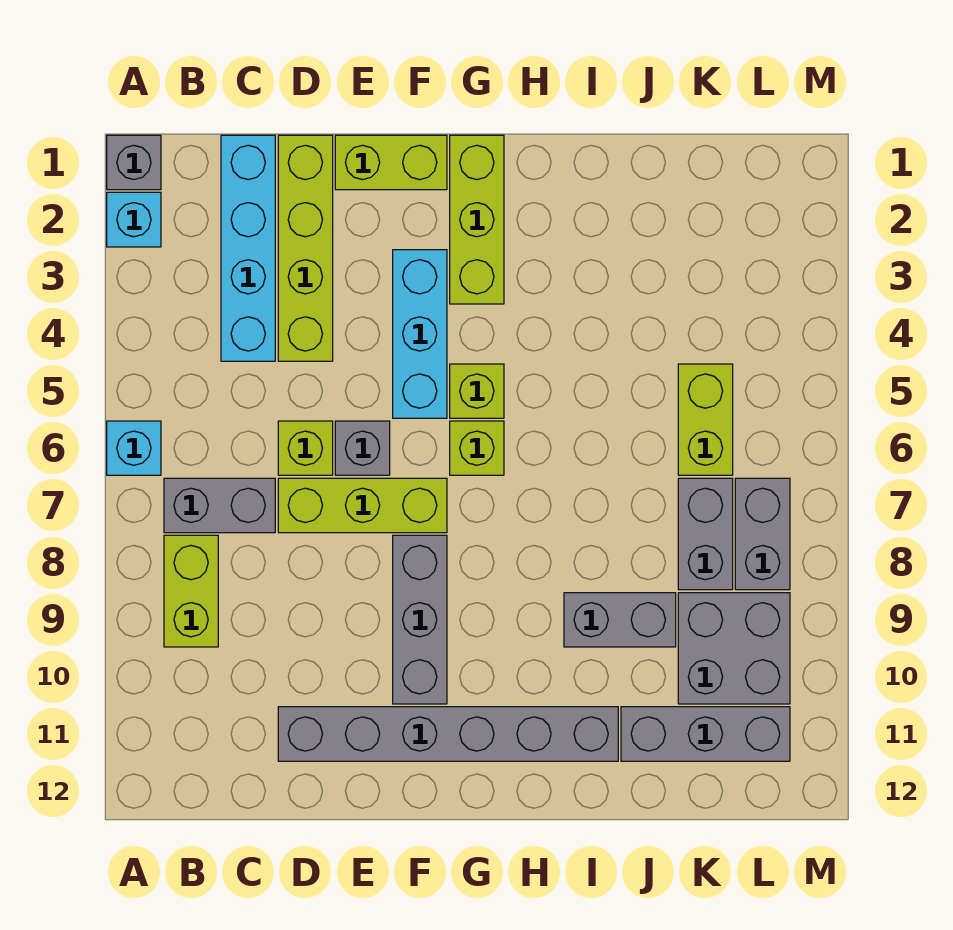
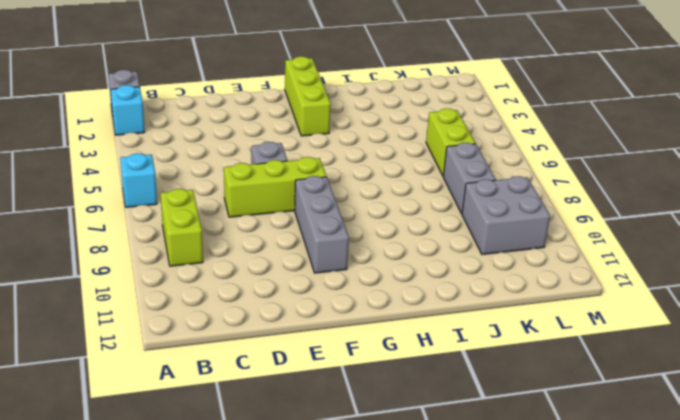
none -> grey brick B7:C7 level 1
none -> cyan brick C1:C4 level 1
none -> lime brick D1:D4 level 1

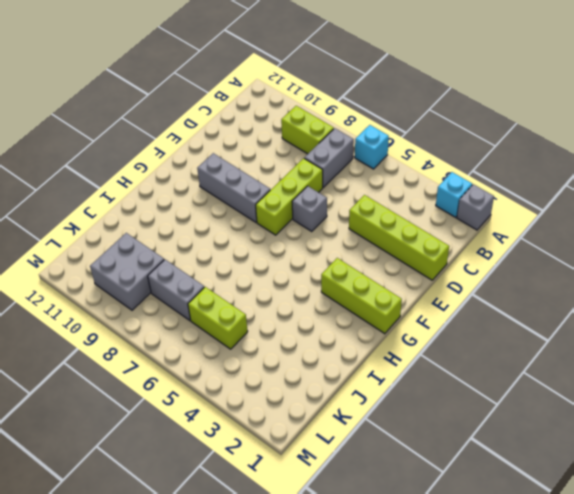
none -> cyan brick C1:C4 level 1
none -> lime brick D6 level 1
none -> grey brick D11:I11 level 1

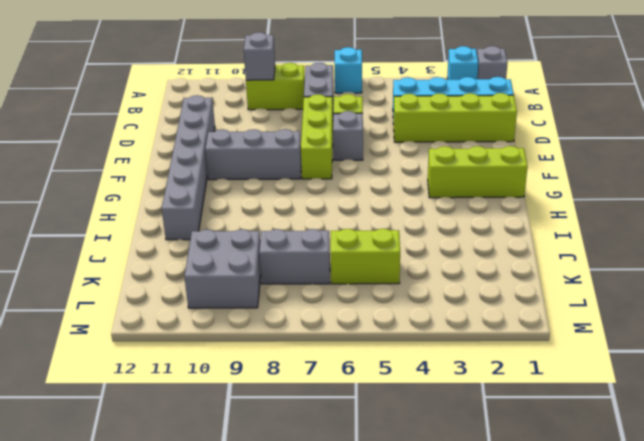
grey brick B9 level 2 -> none
none -> lime brick E1:F1 level 1
none -> cyan brick F3:F5 level 1
none -> lime brick G5 level 1

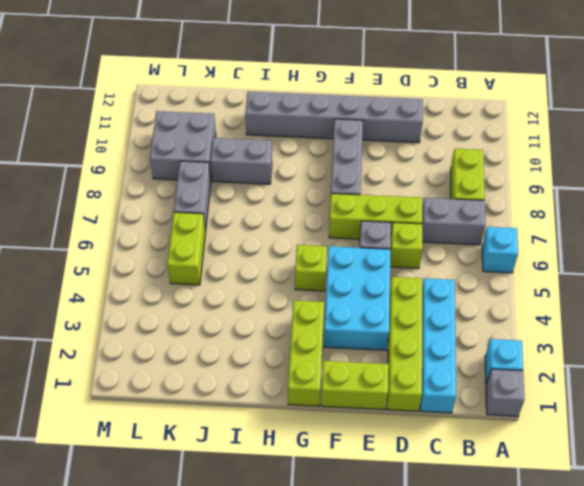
cyan brick E3:F5 level 1 -> cyan brick F3:F5 level 1
none -> lime brick G6 level 1
none -> grey brick J11:L11 level 1
none -> grey brick L7:L8 level 1

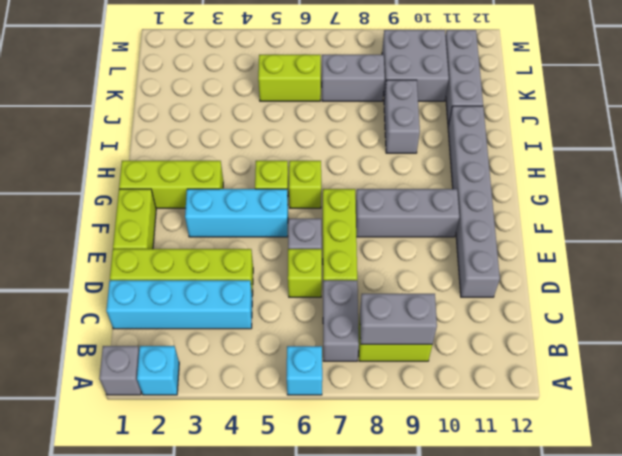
grey brick B8:B9 level 2 -> grey brick L7:L8 level 1

